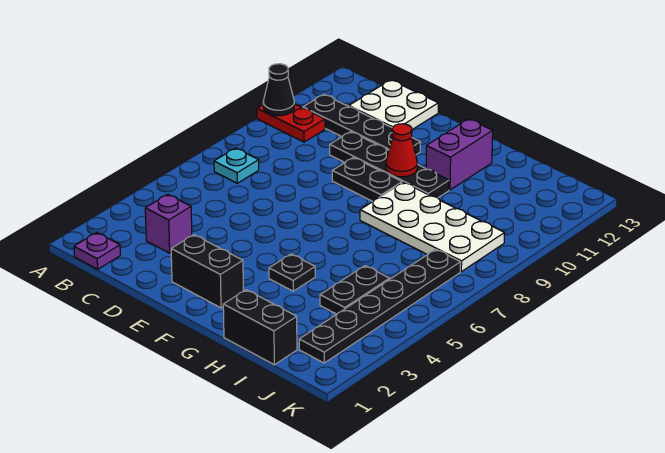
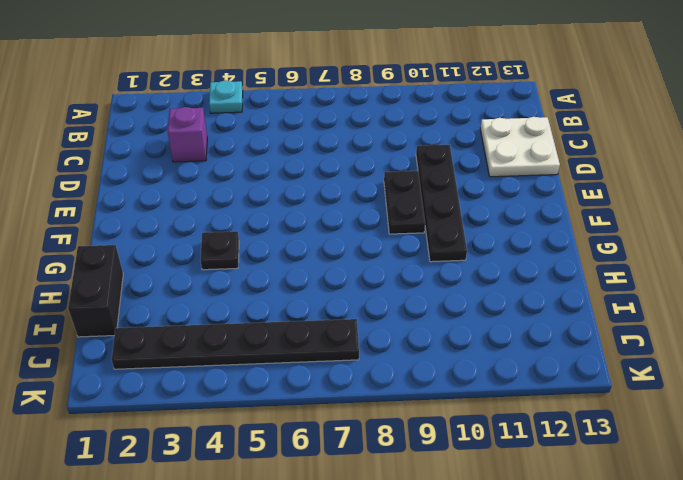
cyan plate A4 level 1 -> cyan plate B7 level 1
none -> red plate A10:B10 level 1
none -> purple plate B1 level 1
none -> black plate B11:E11 level 1

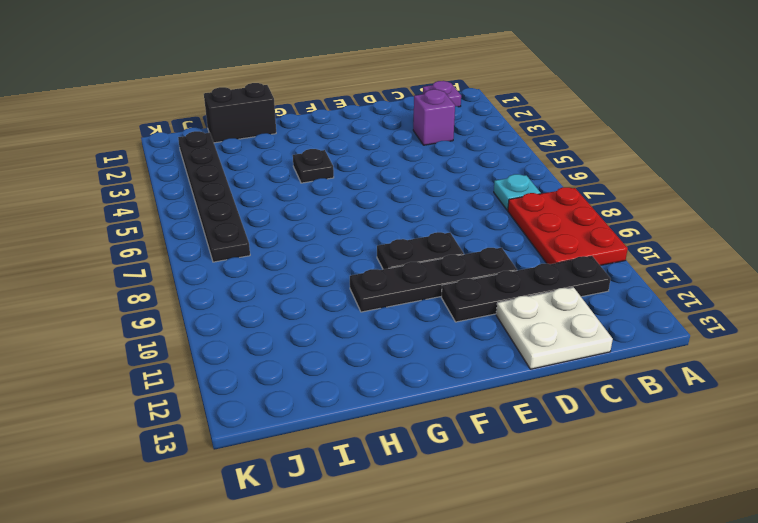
red plate A8:B10 level 1 -> red plate A10:B10 level 1
none -> black brick E2:F2 level 1
none -> white plate G8:J9 level 1
none -> purple brick G11:G12 level 1

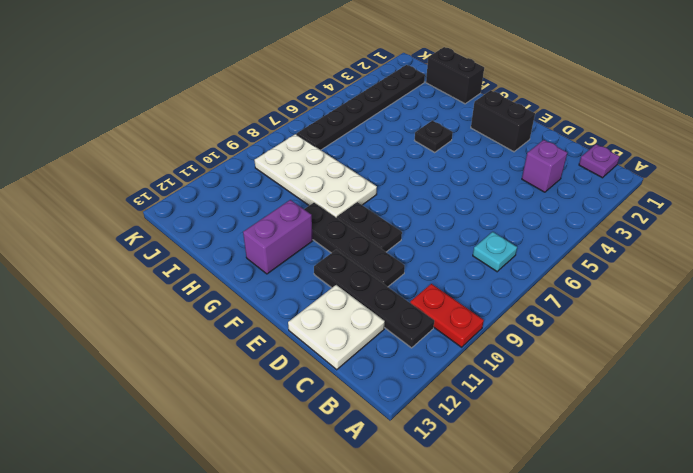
none -> black plate I4:I5 level 1
none -> black cone A10 level 2
none -> red cone F10 level 2

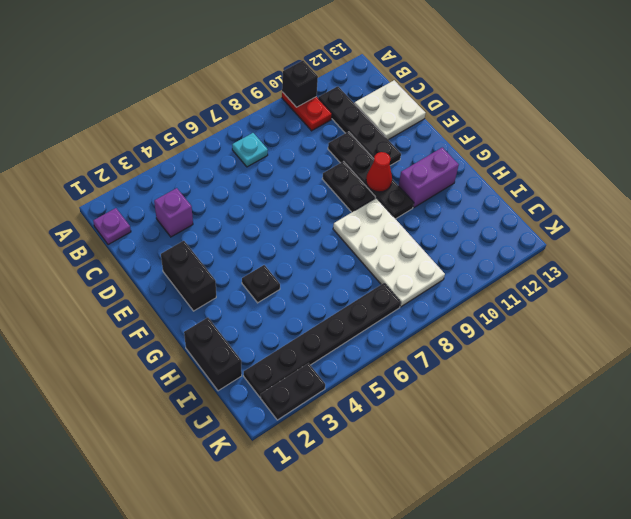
black brick A10 level 2 -> black cone A10 level 2
black plate K2:K3 level 1 -> black plate I4:I5 level 1

